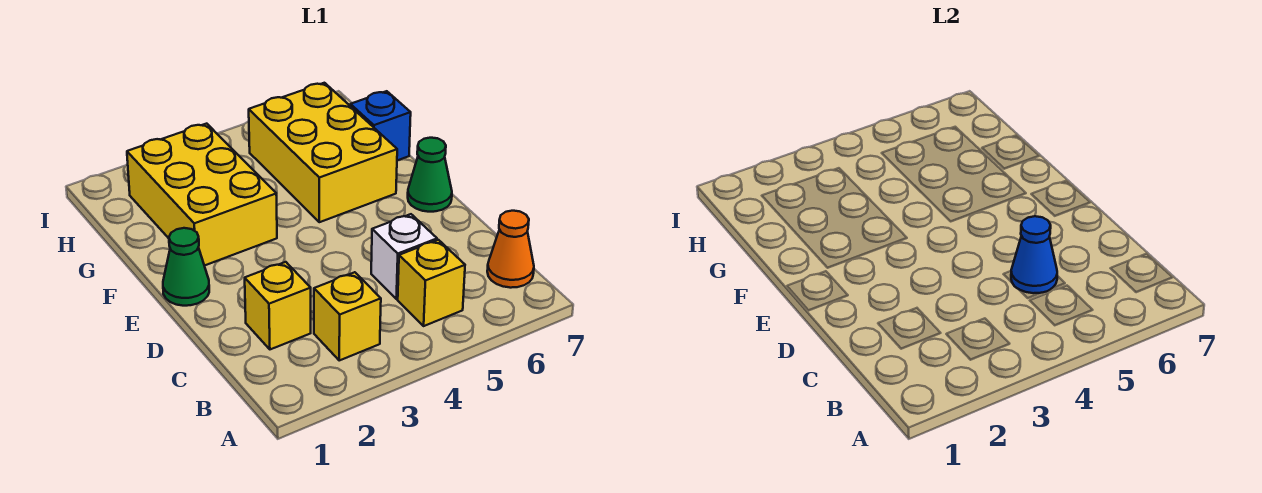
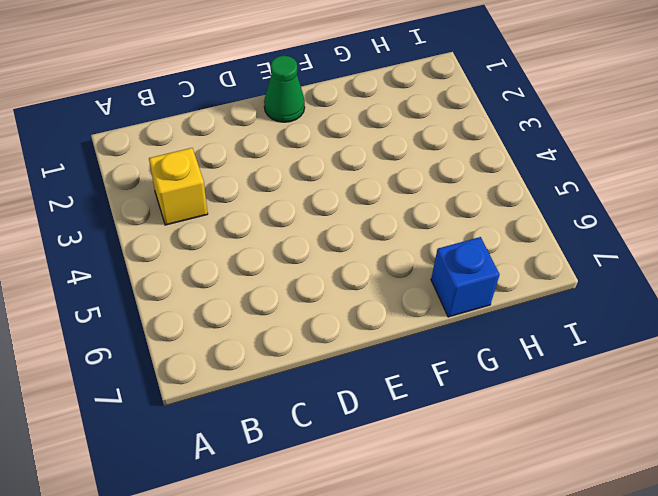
none -> yellow brick B5 level 1
none -> orange cone B7 level 1

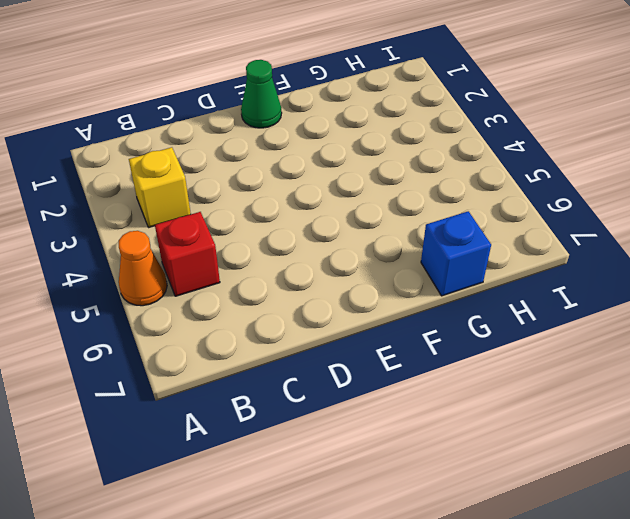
orange cone A5 level 1 -> orange cone B7 level 1
red brick B5 level 1 -> yellow brick B5 level 1
none -> yellow brick C2 level 1
none -> white brick C5 level 1

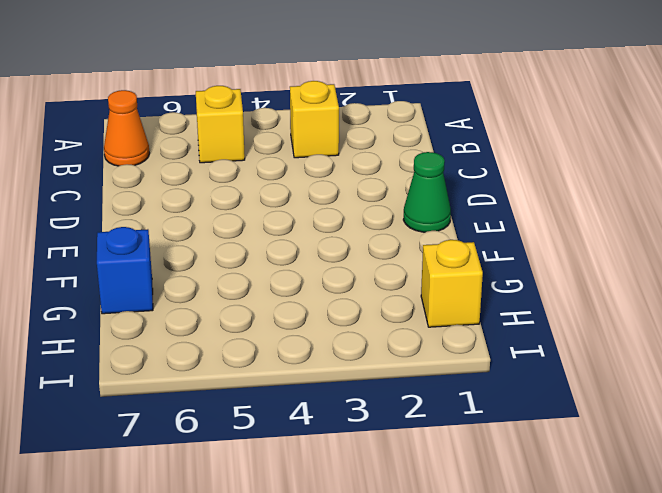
yellow brick H1 level 1 -> yellow brick C2 level 1
none -> white brick C5 level 1
none -> green cone E7 level 1

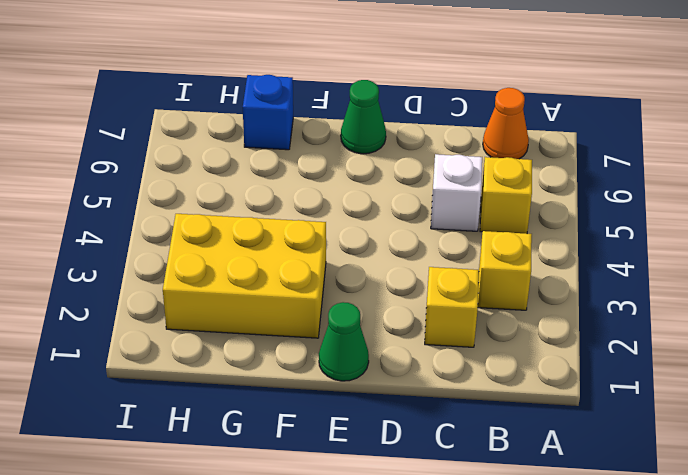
none -> yellow brick F5:H6 level 1
none -> blue cone C5 level 2

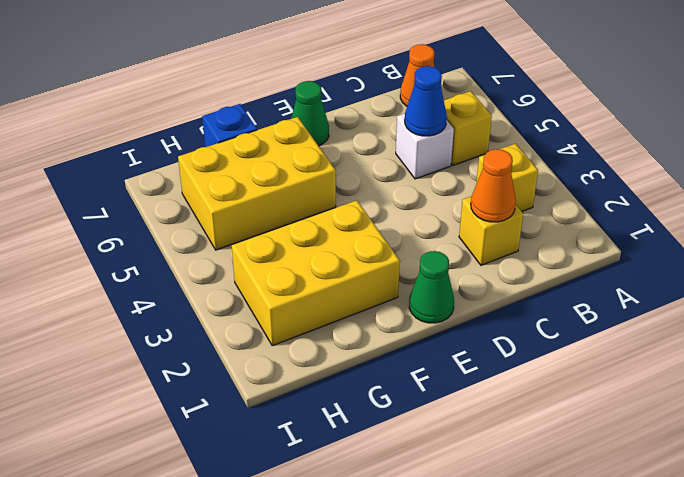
orange cone C2 level 2 -> none

